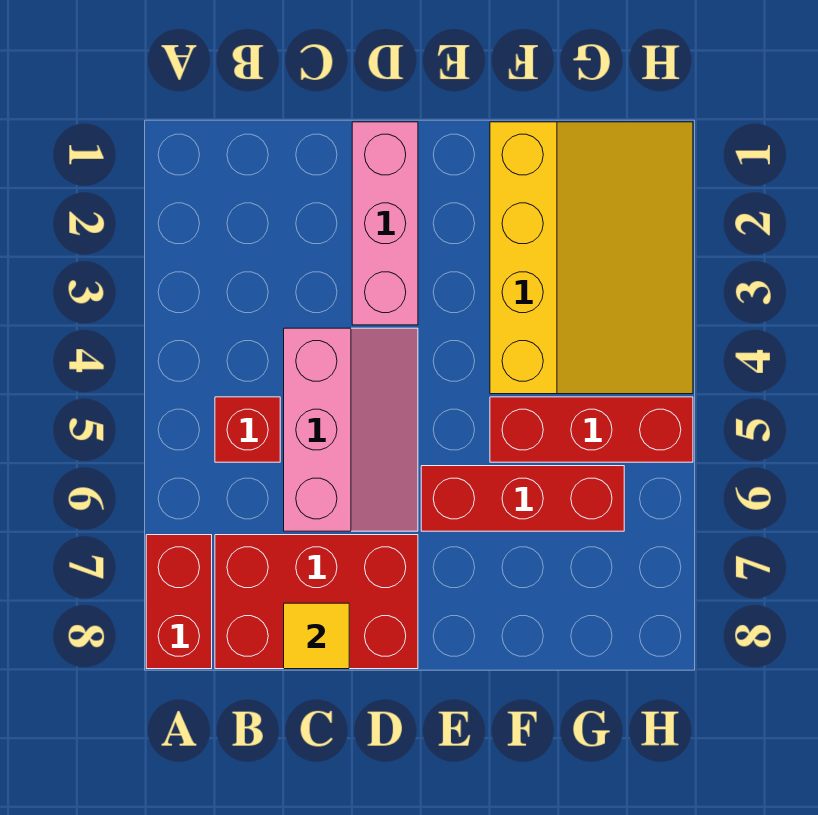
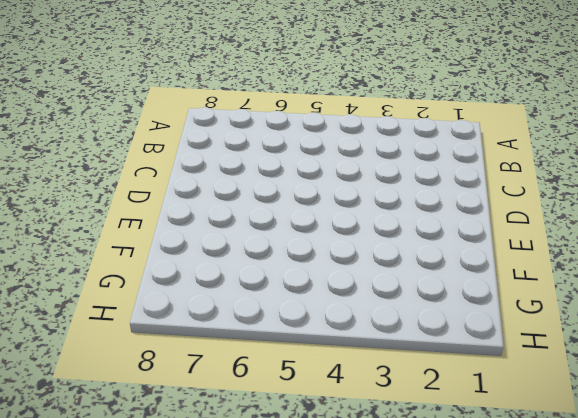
none -> red brick A7:A8 level 1
none -> red brick B5 level 1

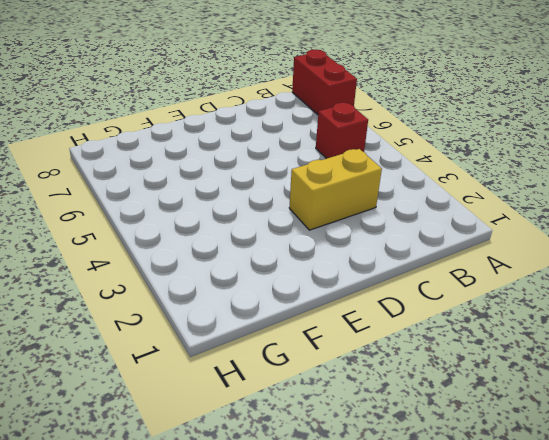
yellow brick C3:D3 level 1 -> pink brick D1:D3 level 1
none -> red brick B7:D8 level 1
none -> pink slope C4:D6 level 1 top C

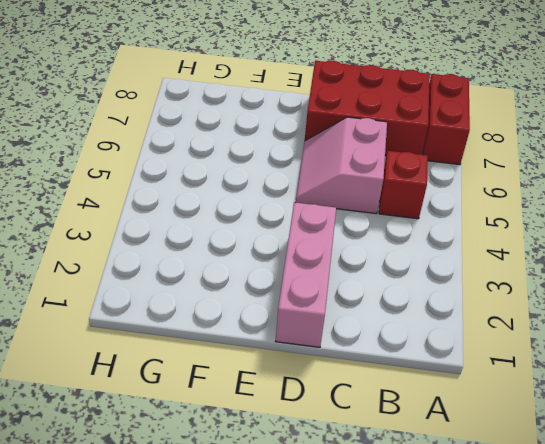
pink slope C5:D6 level 1 top C -> pink slope C4:D6 level 1 top C
none -> red brick E6:G6 level 1
none -> yellow slope F1:H4 level 1 top F

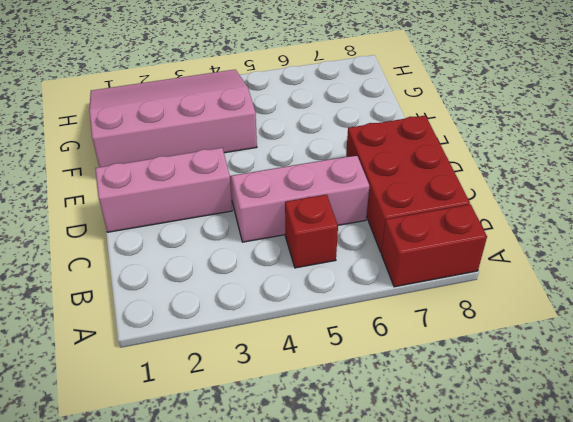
pink slope F1:H4 level 1 top F -> yellow slope F1:H4 level 1 top F
none -> red brick E6:G6 level 1
none -> red brick F5:H5 level 1

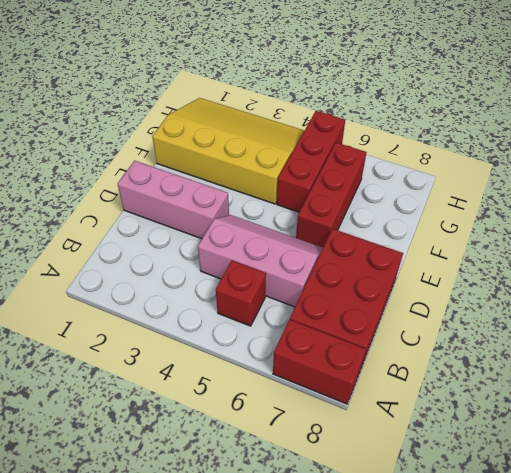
none -> yellow tile C8 level 2

